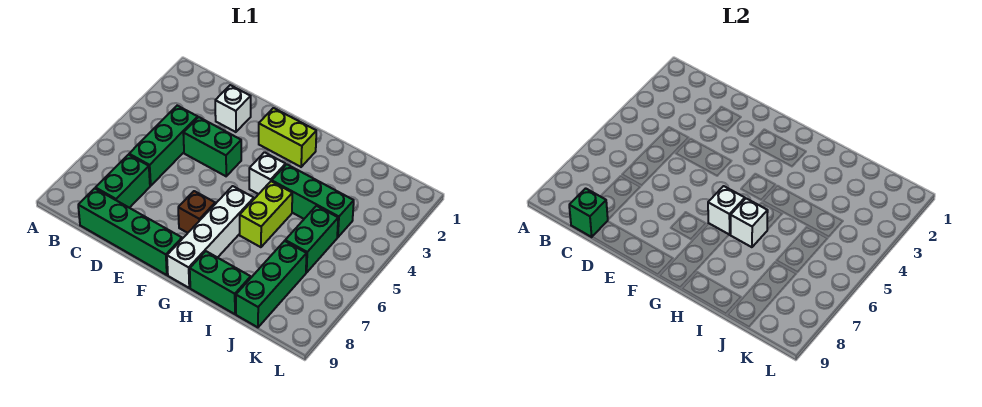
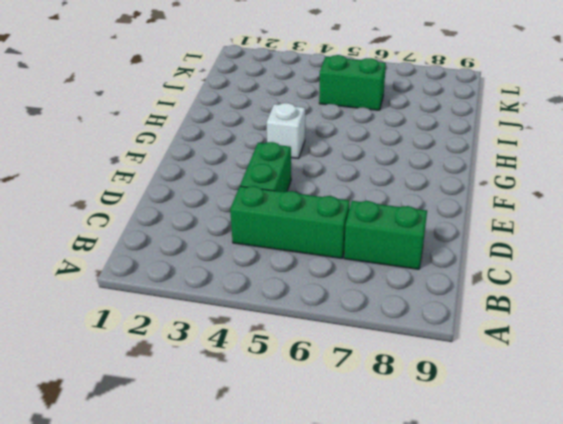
none -> green brick C9:F9 level 1
none -> white brick D2 level 1
none -> lime brick F2:G2 level 1

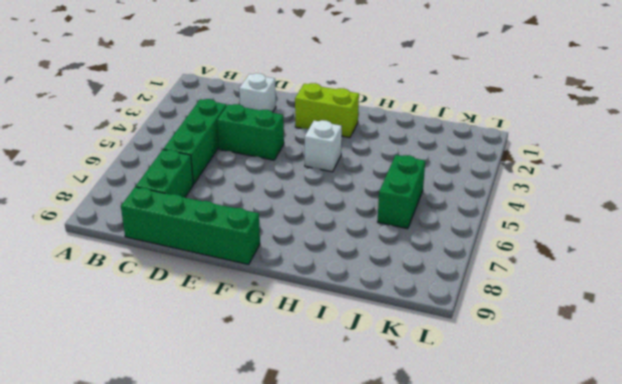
none -> brown brick F7 level 1
none -> white brick G6:G9 level 1
none -> green brick H4:J4 level 1

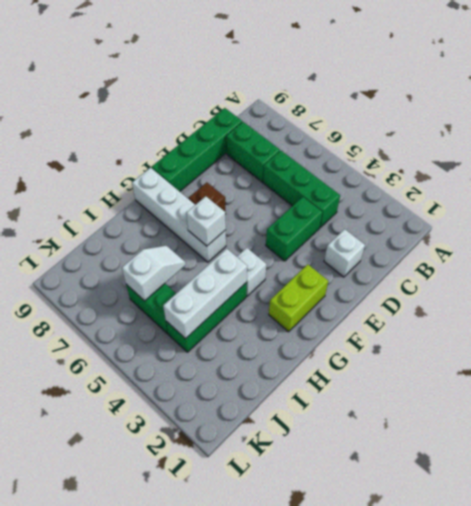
white brick H4:J4 level 2 -> none
white slope I6:J6 level 2 top J -> none
none -> lime brick H5:H6 level 1
none -> green brick H9:I9 level 1
none -> green brick J7:J9 level 1

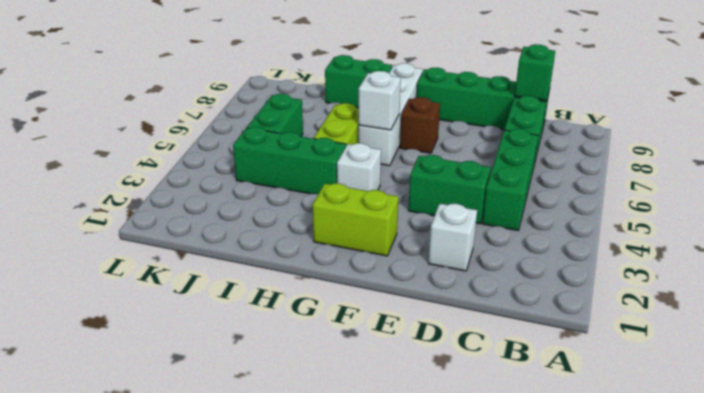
none -> green brick J7:J9 level 1
none -> white brick H6 level 2

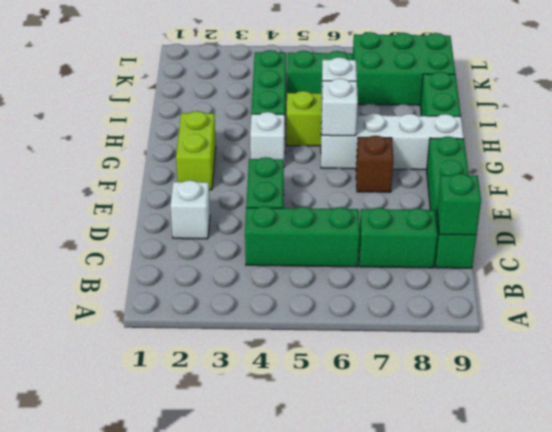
green brick J7:K9 level 1 -> green brick J7:J9 level 1

